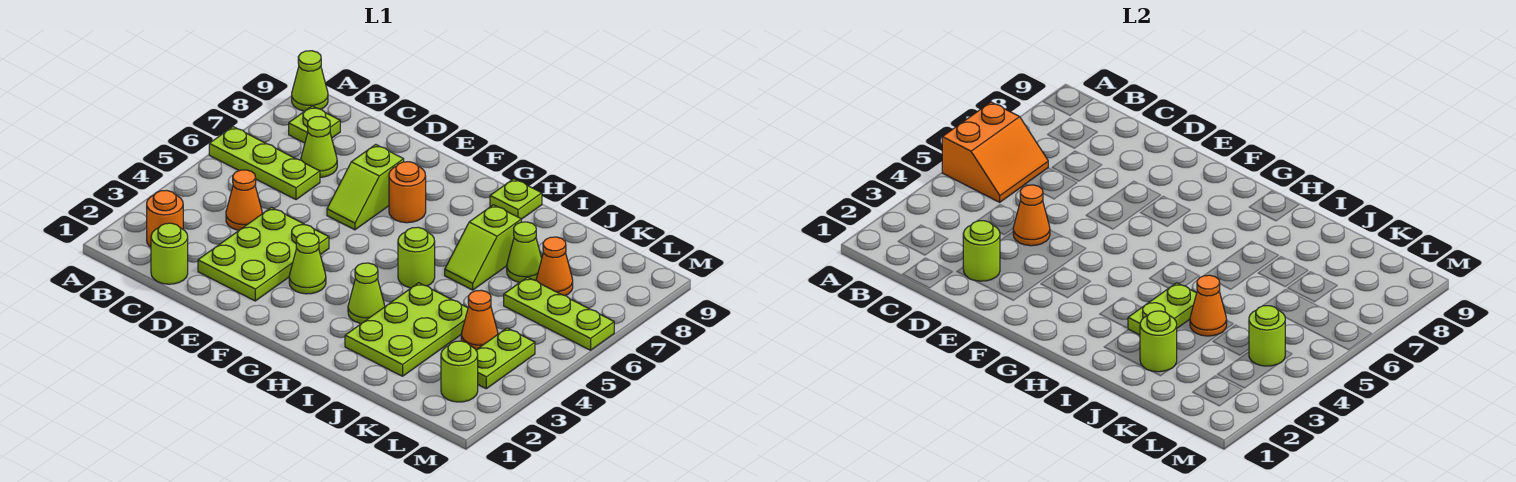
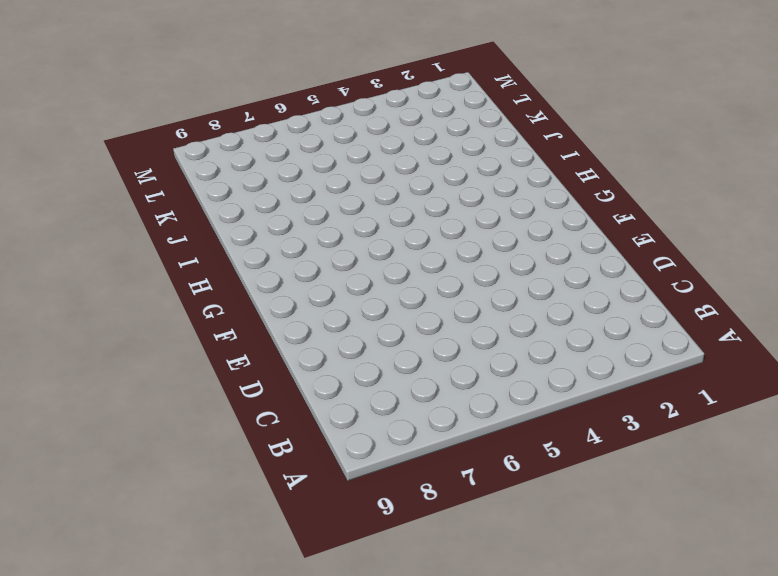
none -> lime plate A6:C6 level 1
none -> lime cone A9 level 1
none -> orange round brick B2 level 1

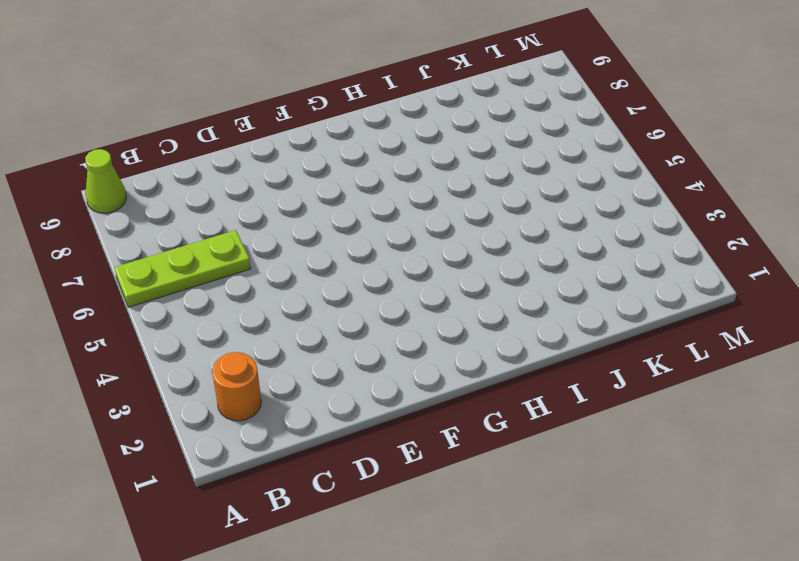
none -> lime plate B8 level 1
none -> lime round brick C1 level 1
none -> orange cone C4 level 1

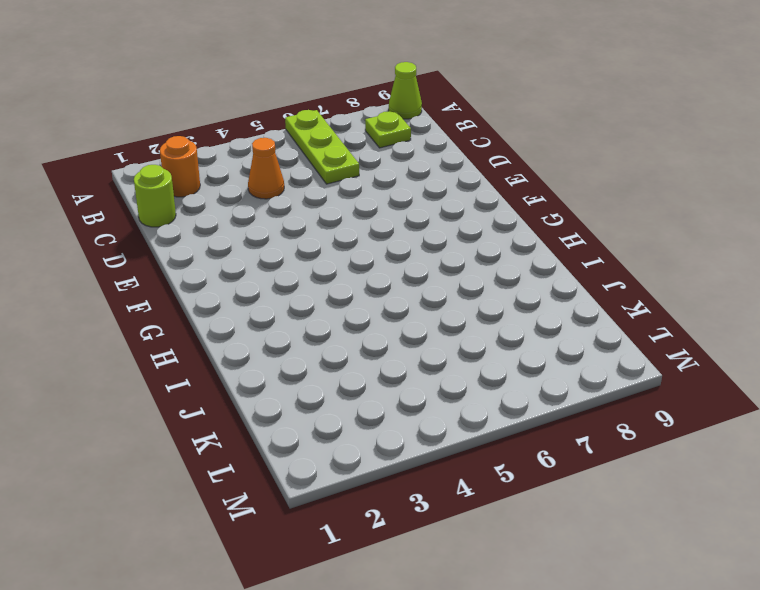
none -> lime cone C7 level 1
none -> lime plate D2:E4 level 1
none -> lime slope E6:E7 level 1 top 7

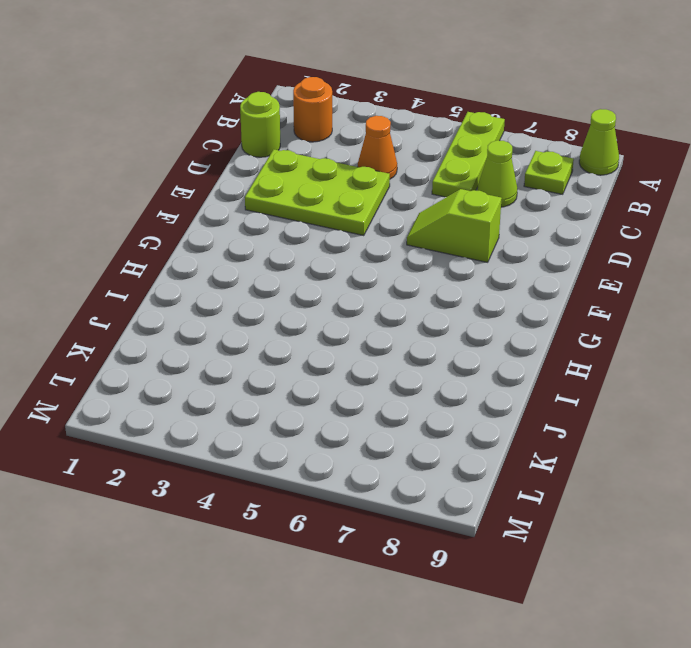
none -> lime cone F3 level 1
none -> orange round brick F7 level 1
none -> lime cone H3 level 1

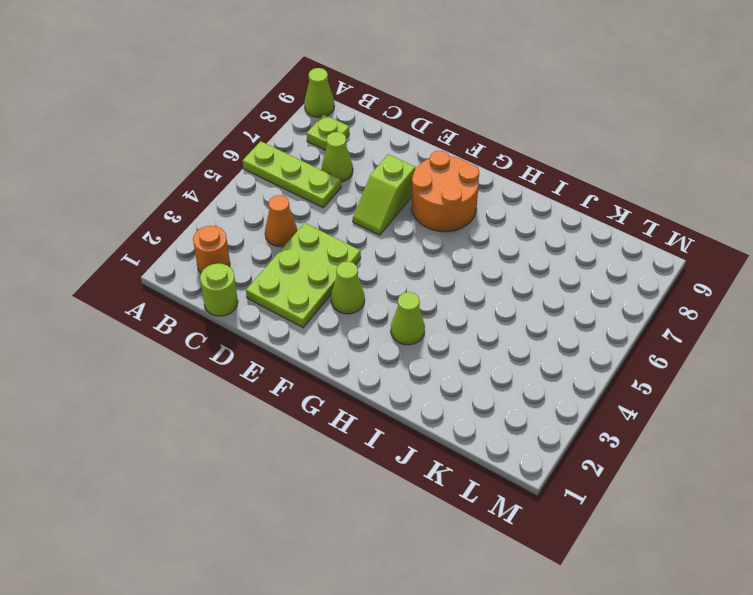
orange round brick F7:G8 level 1 -> orange round brick F7 level 1
none -> lime round brick H5 level 1
none -> lime plate H9 level 1
none -> lime plate I2:J4 level 1

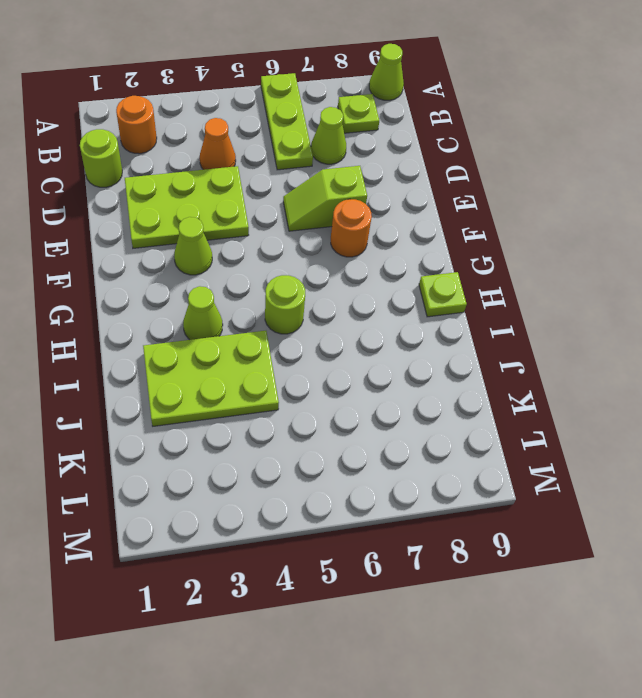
none -> lime slope I6:I7 level 1 top 7
none -> lime cone J7 level 1
none -> orange cone K4 level 1

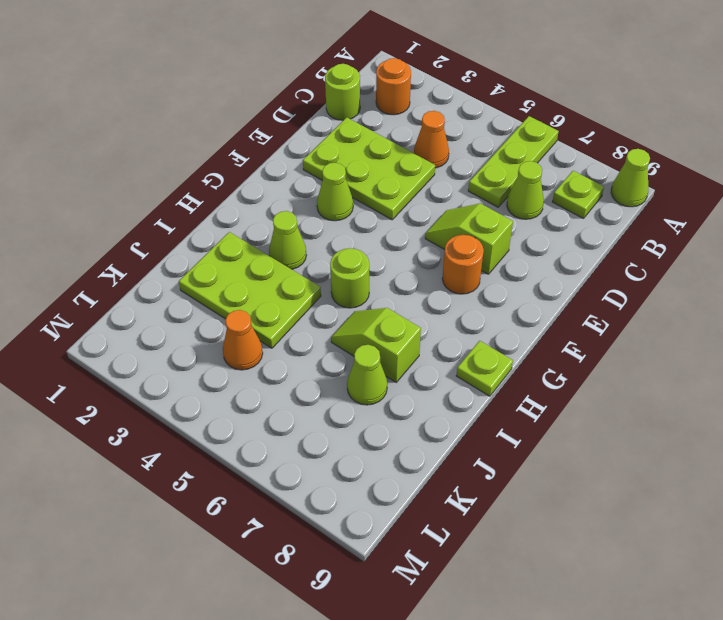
none -> lime plate K6:M6 level 1
none -> orange cone K7 level 1
none -> lime round brick L2 level 1

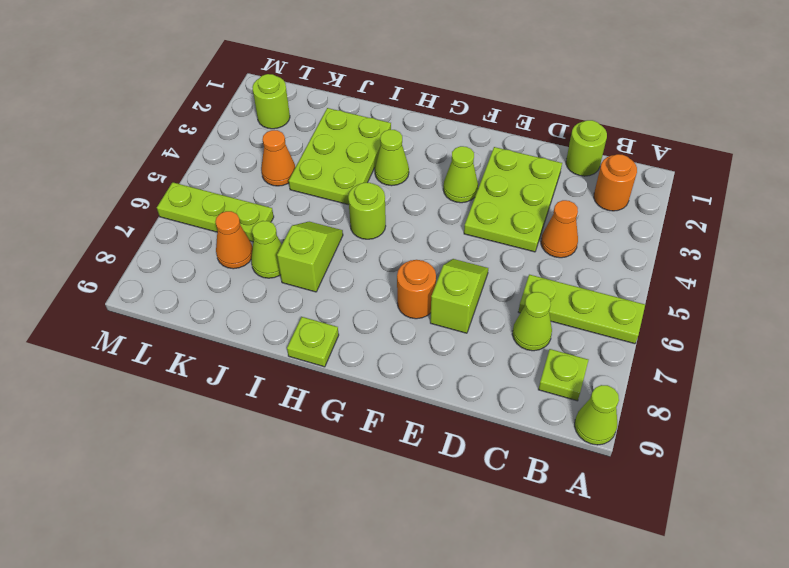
none -> lime plate L3:L4 level 1
none -> orange slope A5:B6 level 2 top A
none -> lime round brick D2 level 2

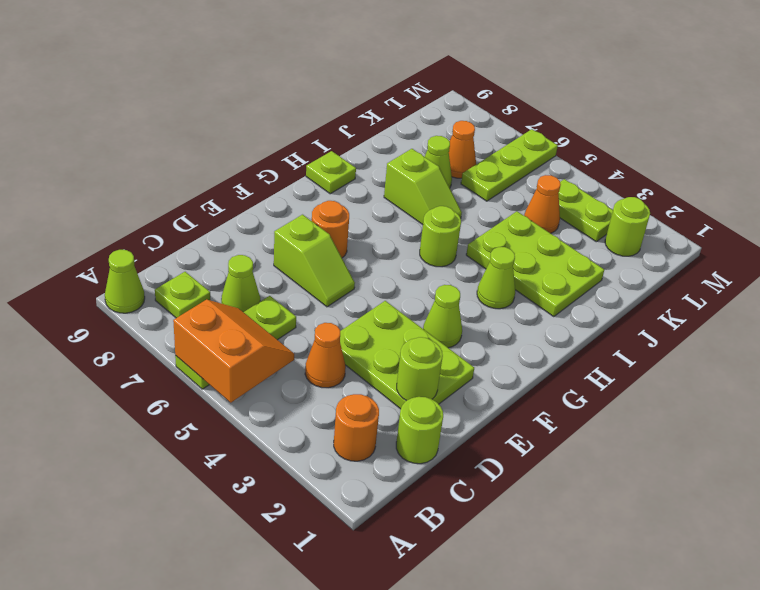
none -> orange cone D4 level 2
none -> lime plate I3:I4 level 2
none -> lime round brick J2 level 2

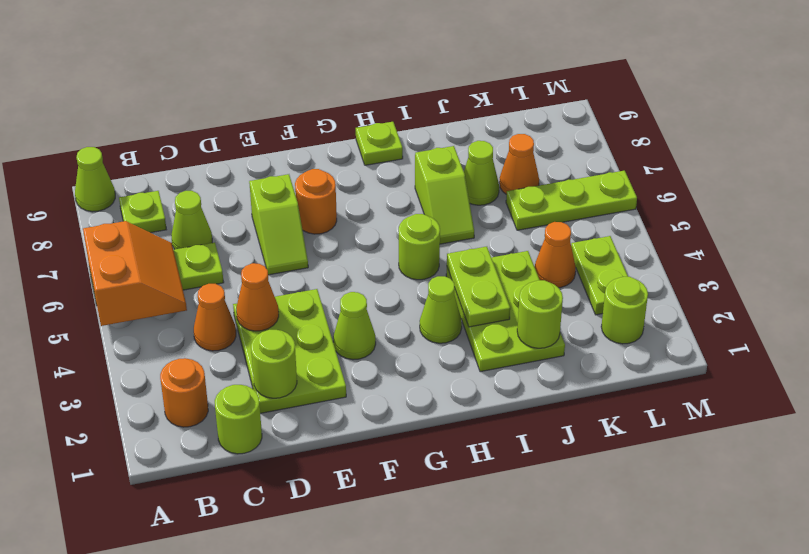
none -> orange cone J4 level 2
none -> lime round brick L4 level 2

